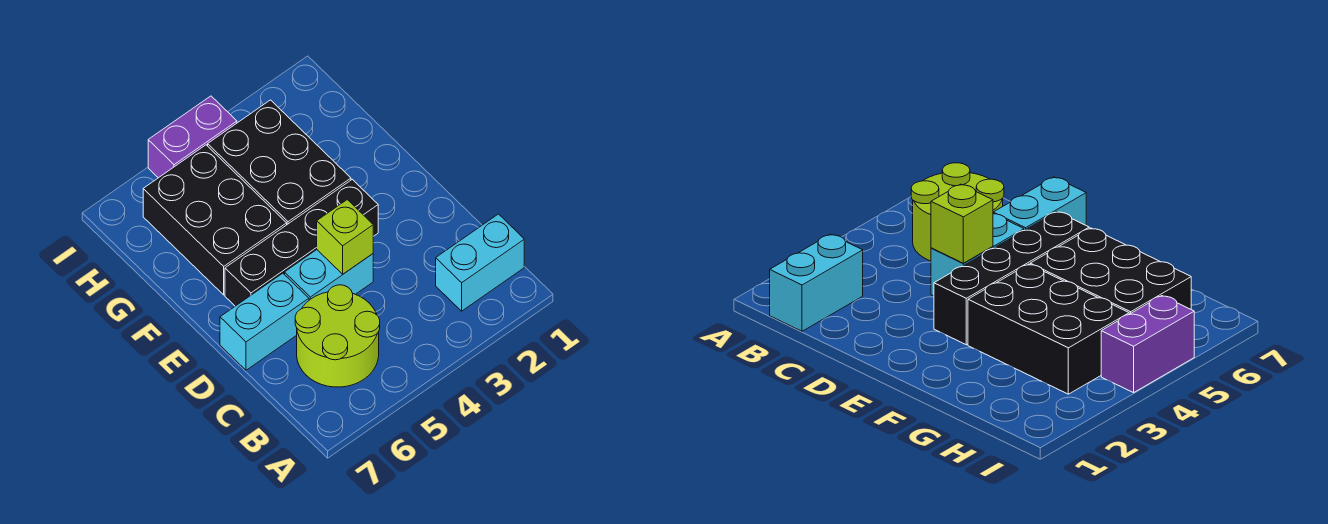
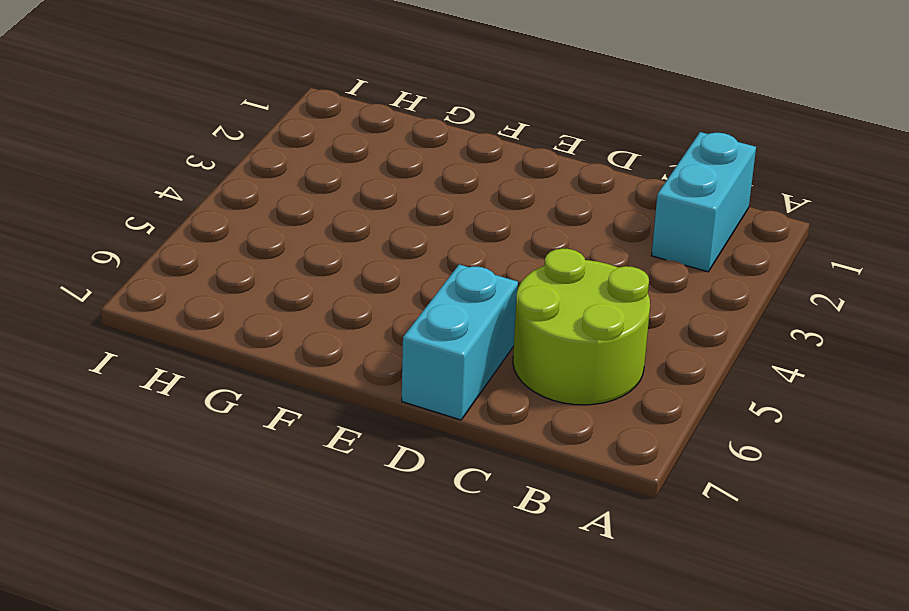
none -> cyan brick D4:D5 level 1
none -> black brick E3:E6 level 1

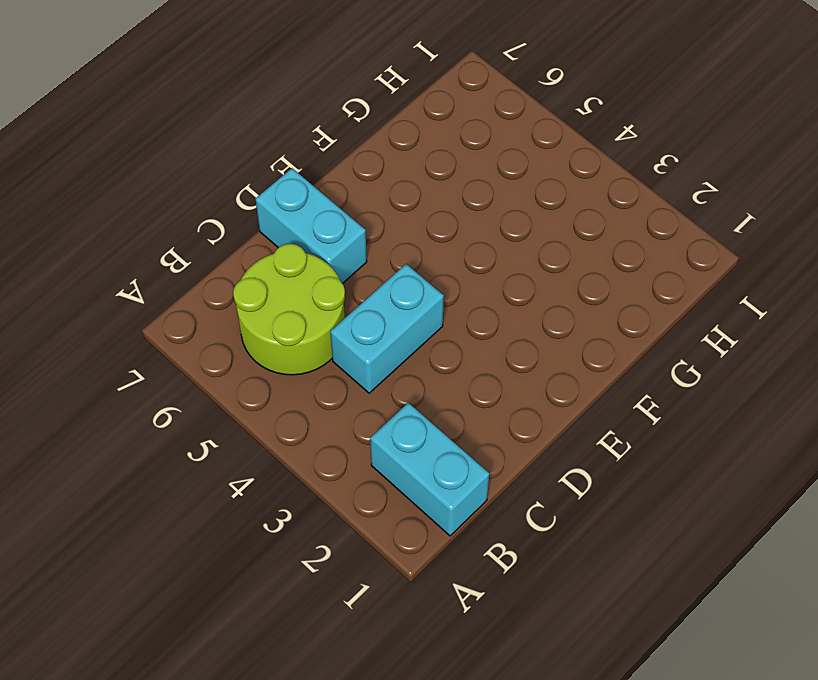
cyan brick C4:D4 level 1 -> cyan brick D4:D5 level 1
none -> black brick E3:E6 level 1
none -> black brick F3:H4 level 1

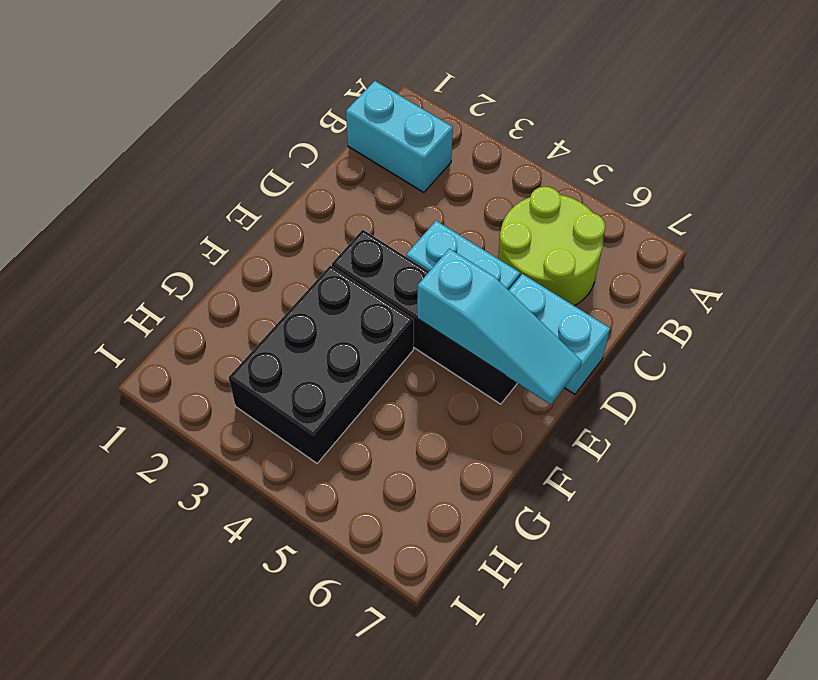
cyan slope E5:E7 level 2 top 5 -> none
none -> black brick F5:H6 level 1
none -> purple brick I4:I5 level 1

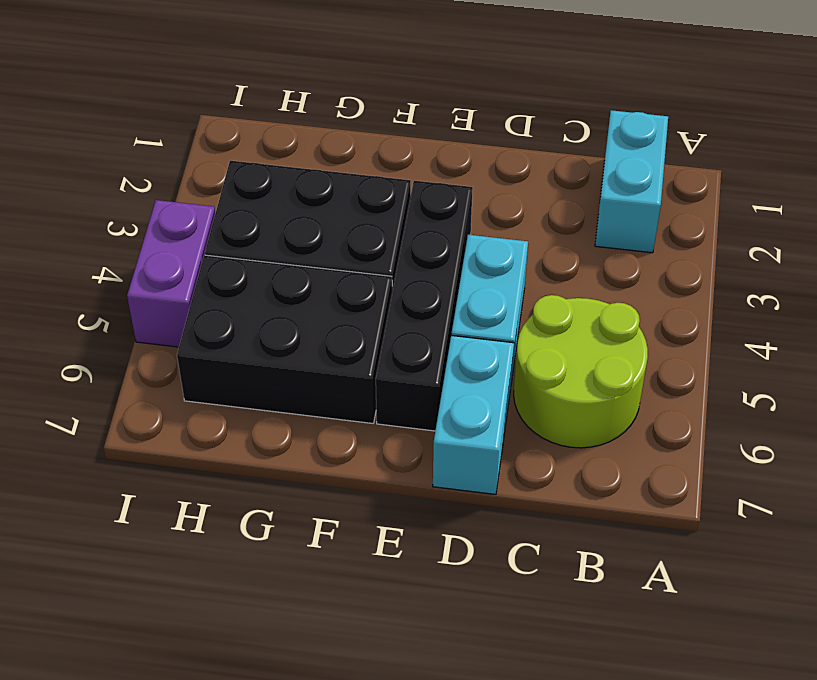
none -> lime brick D4 level 2

